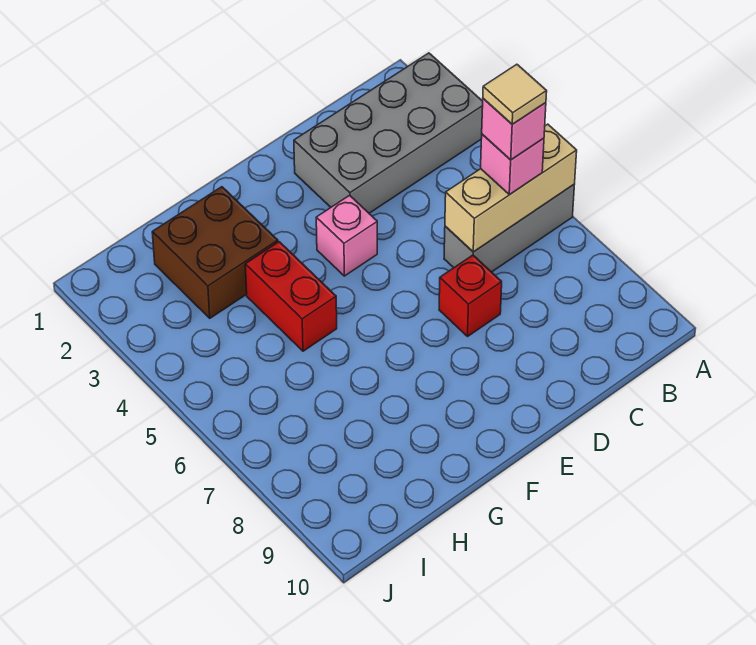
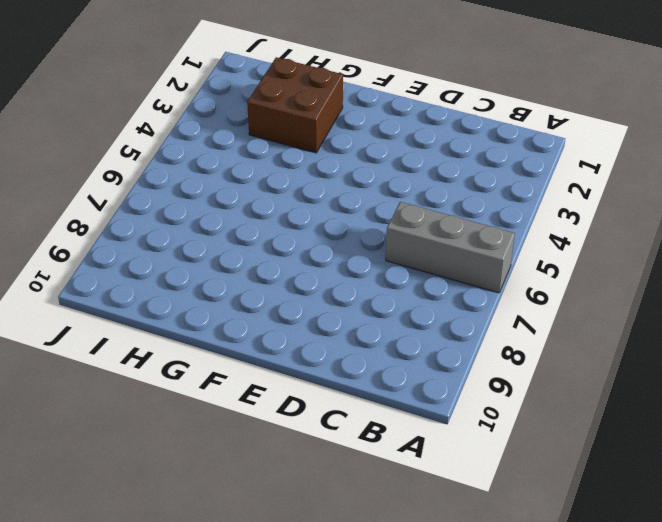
none -> grey brick A2:D3 level 1
none -> red brick D7 level 1

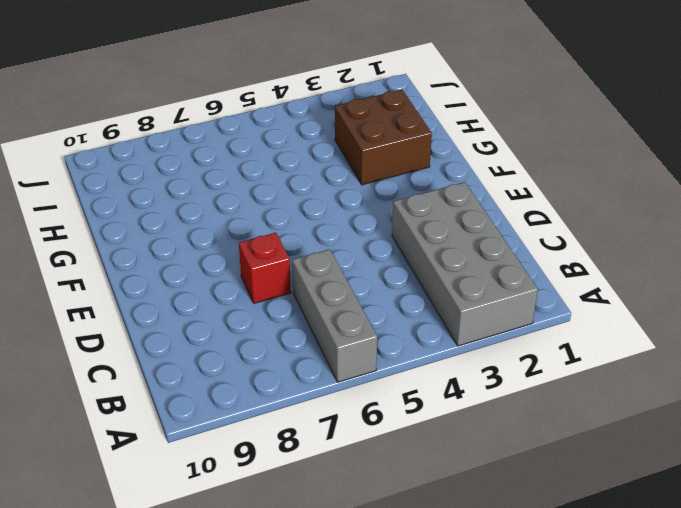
none -> pink brick E4 level 1
none -> red brick G4:G5 level 1

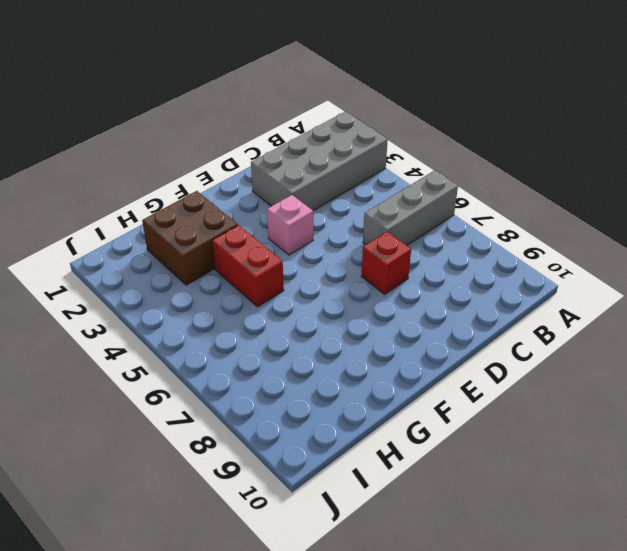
none -> tan brick A6:C6 level 2
none -> pink brick B6 level 3

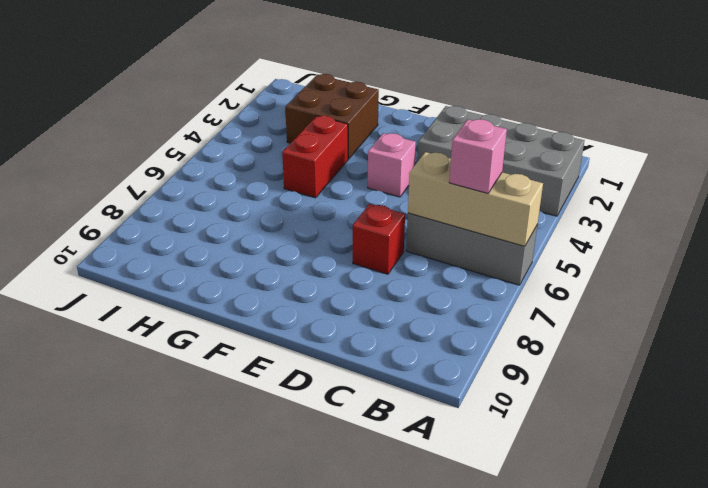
none -> pink brick B6 level 4
none -> tan tile B6 level 5

